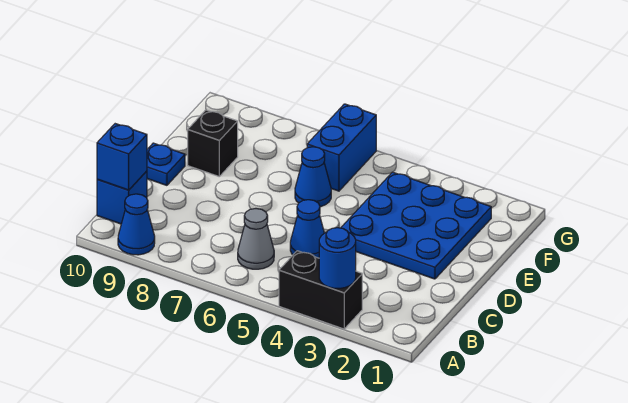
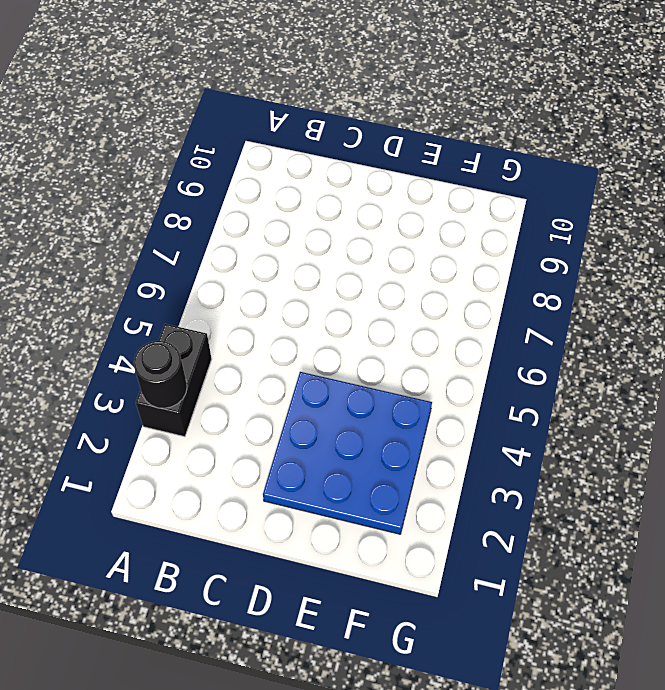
black round brick A3 level 2 -> blue round brick A3 level 2
none -> blue cone A9 level 1
none -> grey cone B6 level 1
none -> blue brick B10 level 1

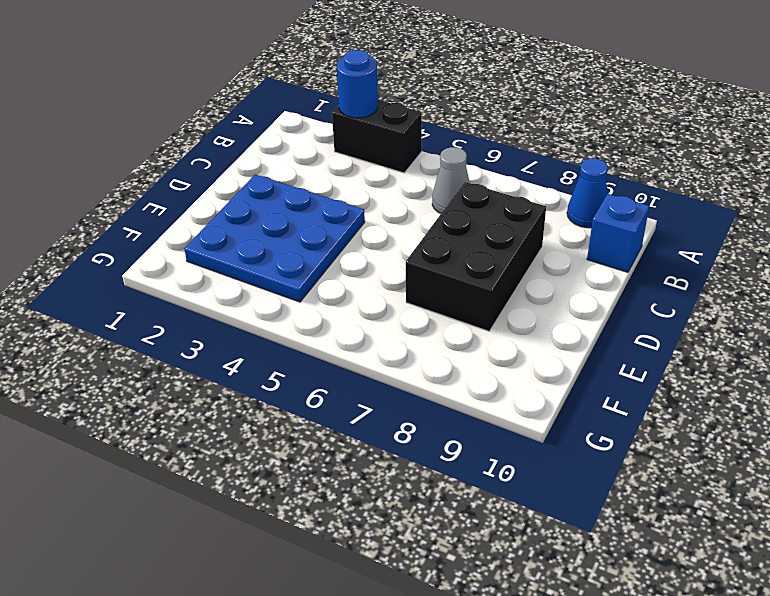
black brick C7:E8 level 1 -> none
none -> blue cone C5 level 1
none -> blue plate D10 level 1
none -> blue cone E6 level 1

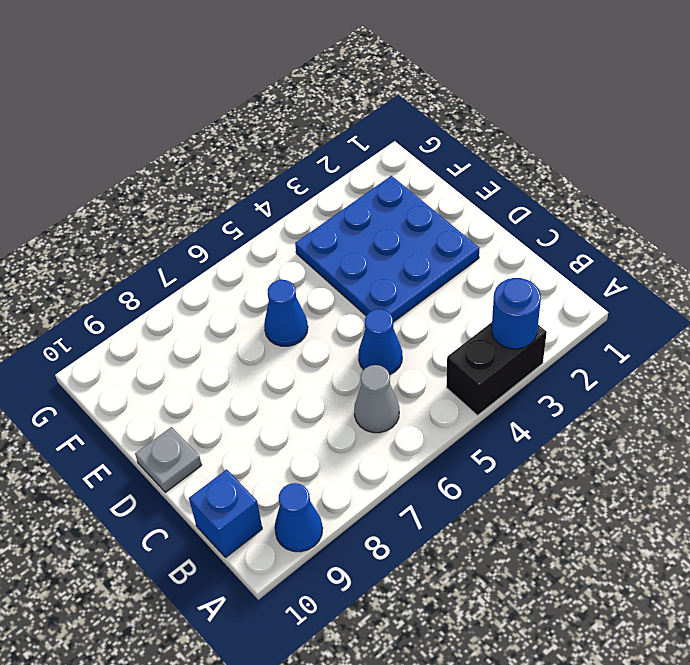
grey plate D10 level 1 -> blue plate D10 level 1
none -> black brick E9 level 1
none -> blue brick F6:G6 level 1
none -> blue brick B10 level 2

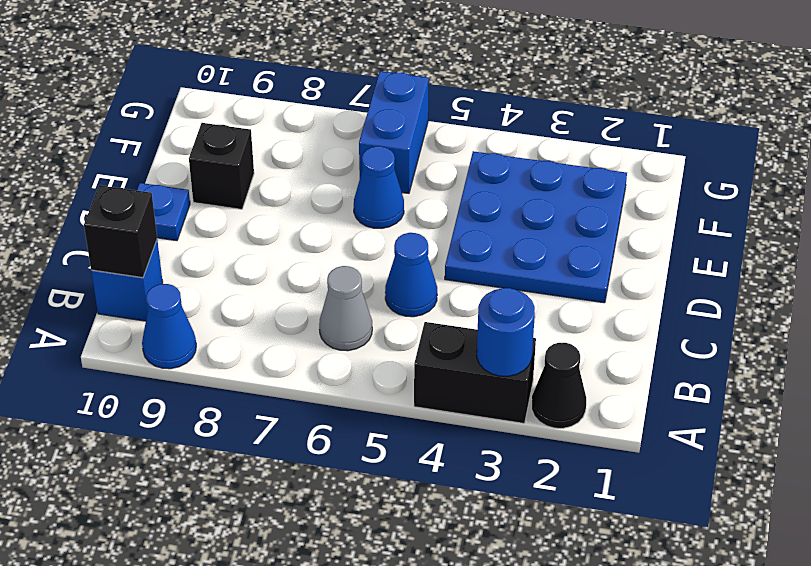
black cone A2 level 1 -> none
black brick B10 level 2 -> blue brick B10 level 2

